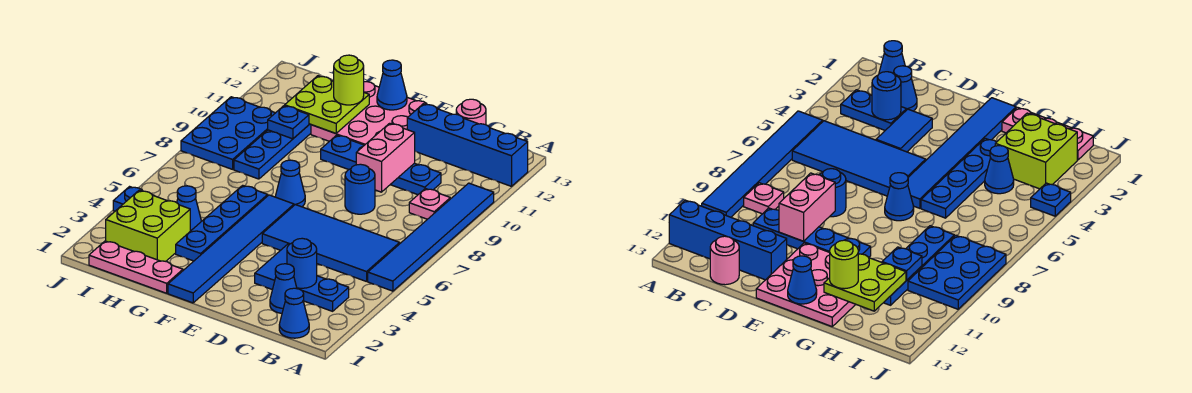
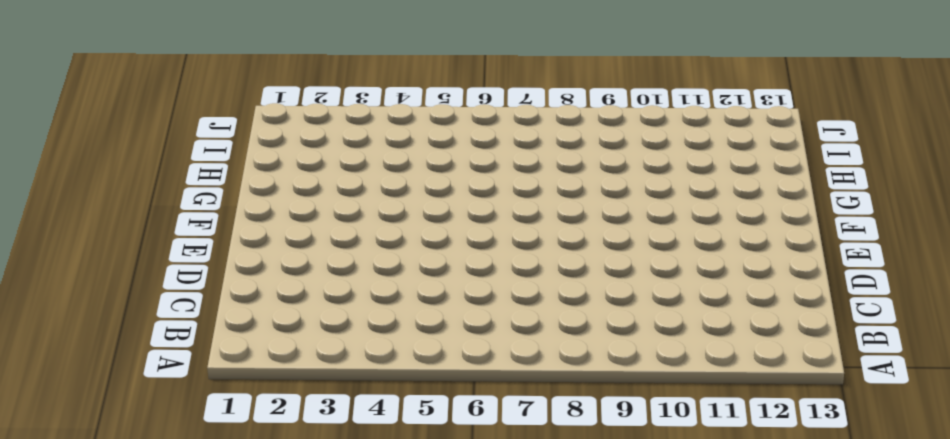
none -> blue tile A5:A10 level 1
none -> blue brick A12:D12 level 1
none -> blue cone B1 level 1

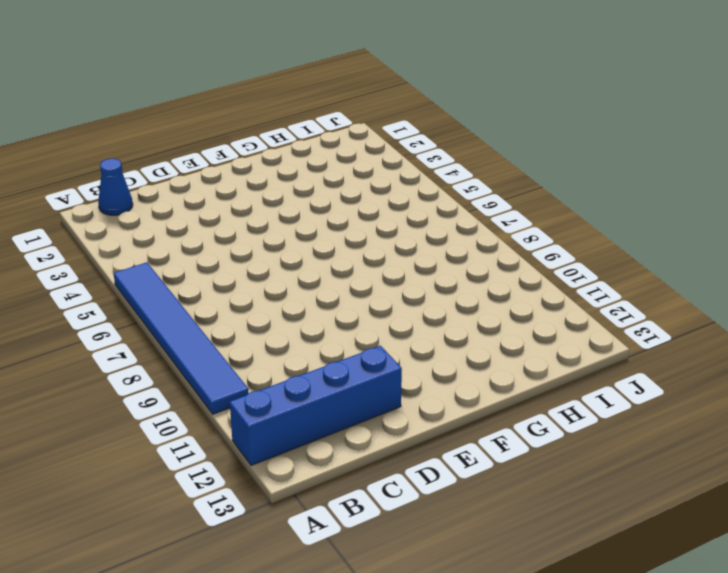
none -> blue plate B3:C3 level 1
none -> blue tile B5:E6 level 1
none -> pink plate B9 level 1

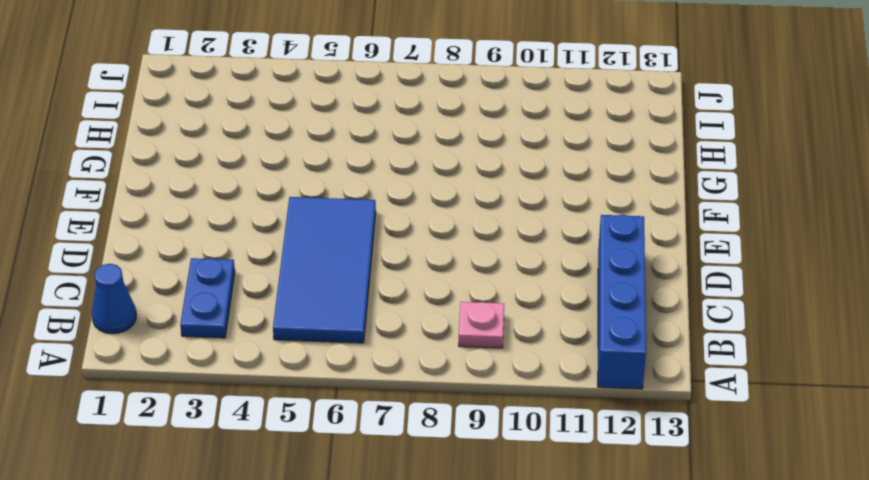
none -> blue tile A5:A10 level 1
none -> blue cone C2 level 1
none -> blue plate C10:F10 level 1

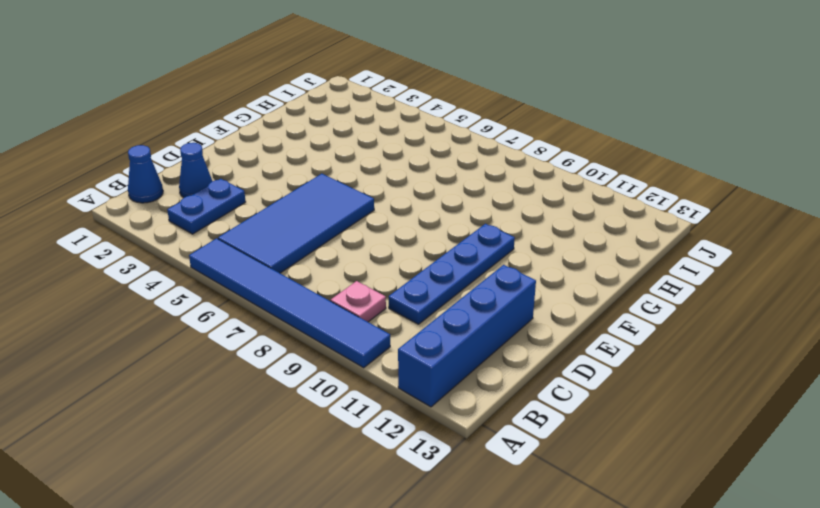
none -> pink round brick C13 level 1
none -> blue tile D3:D4 level 1
none -> blue round brick D8 level 1

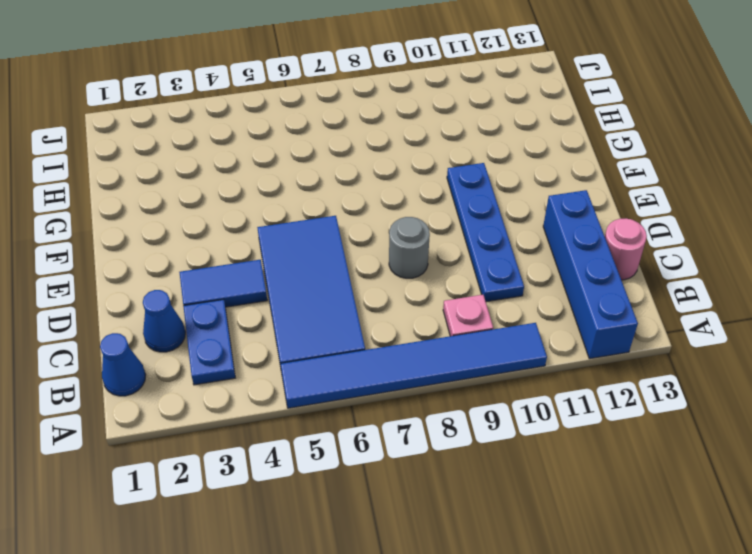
grey round brick D8 level 1 -> blue round brick D8 level 1
none -> pink plate E11:G13 level 1
none -> blue tile F1:F6 level 1
none -> blue cone F7 level 1

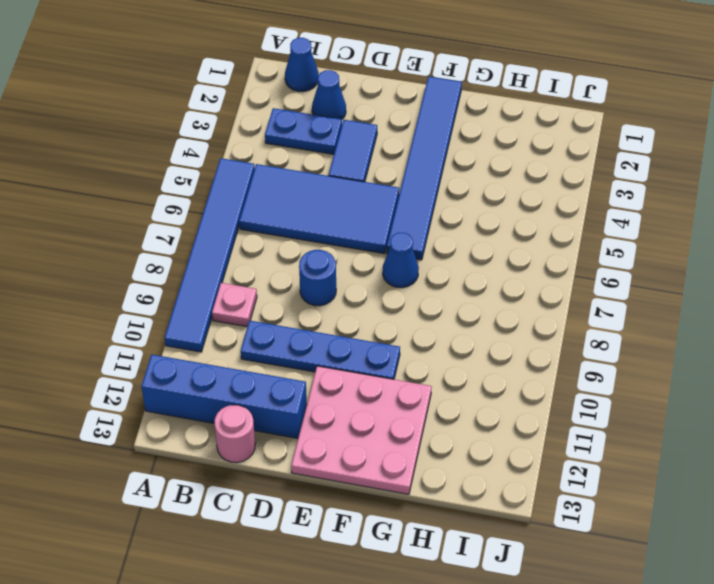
none -> pink plate G1:I1 level 1
none -> blue plate G3:G6 level 1
none -> lime brick H2:I3 level 1

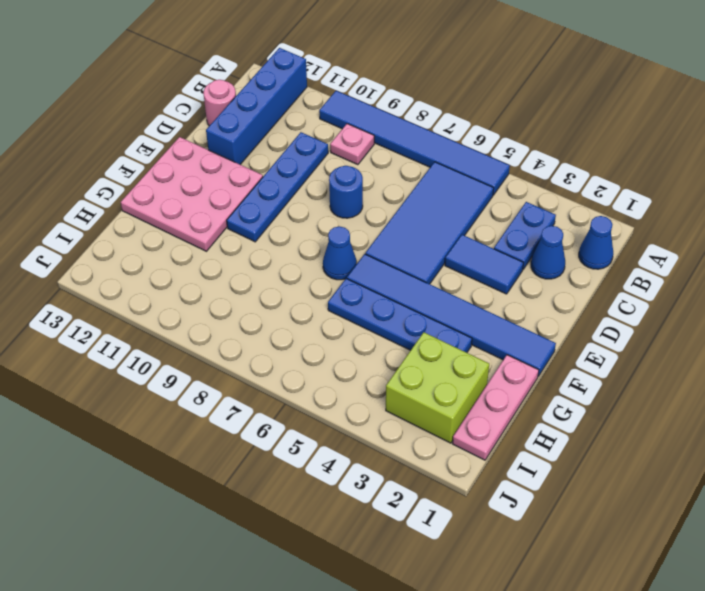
none -> blue cone H4 level 1
none -> blue plate H8:H11 level 1
none -> blue plate I8:J10 level 1

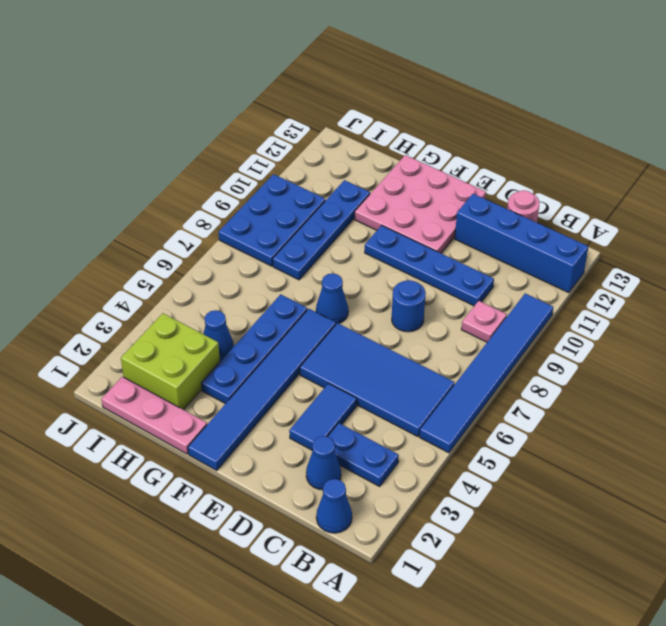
none -> blue plate J4 level 1
none -> blue round brick C3 level 2
none -> pink brick D9:D10 level 2

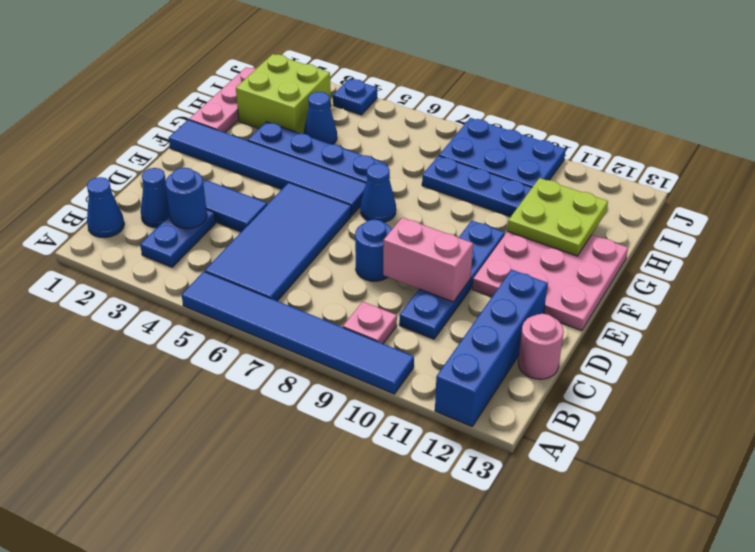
none -> blue cone F13 level 2
none -> blue plate H10 level 2
none -> lime round brick G12 level 3

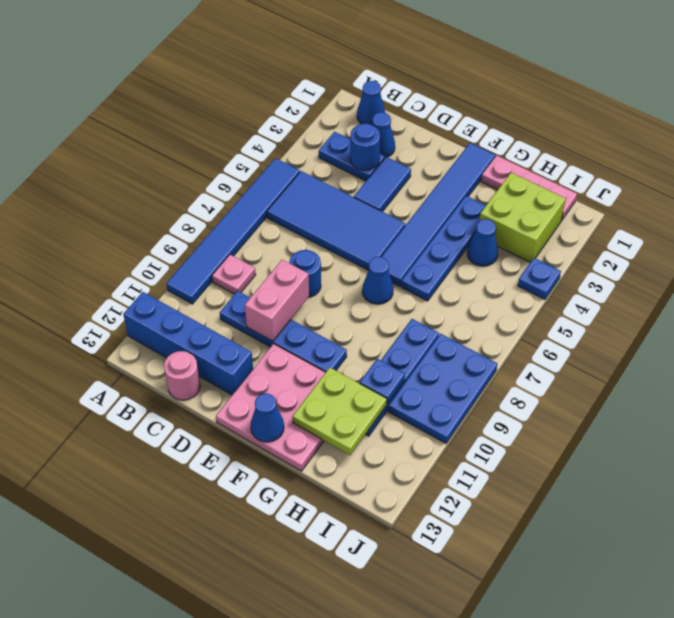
none -> lime round brick G12 level 3

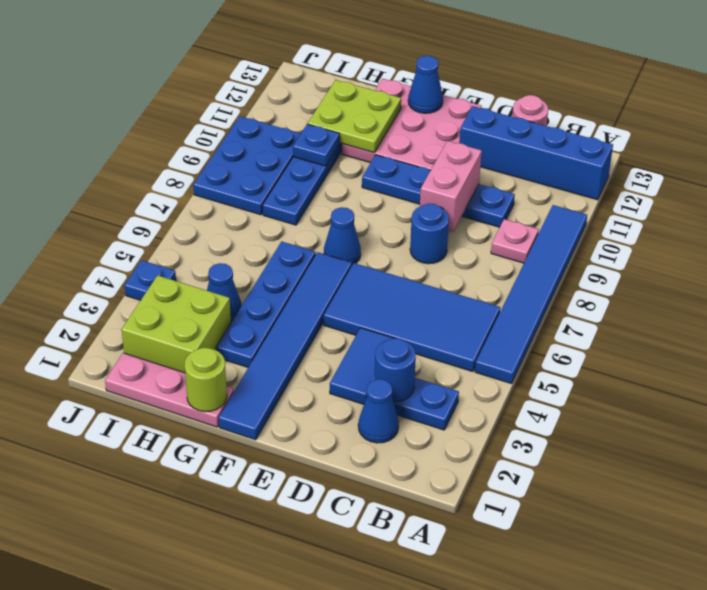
lime round brick G1 level 2 -> lime round brick G12 level 3
none -> blue cone B1 level 1

